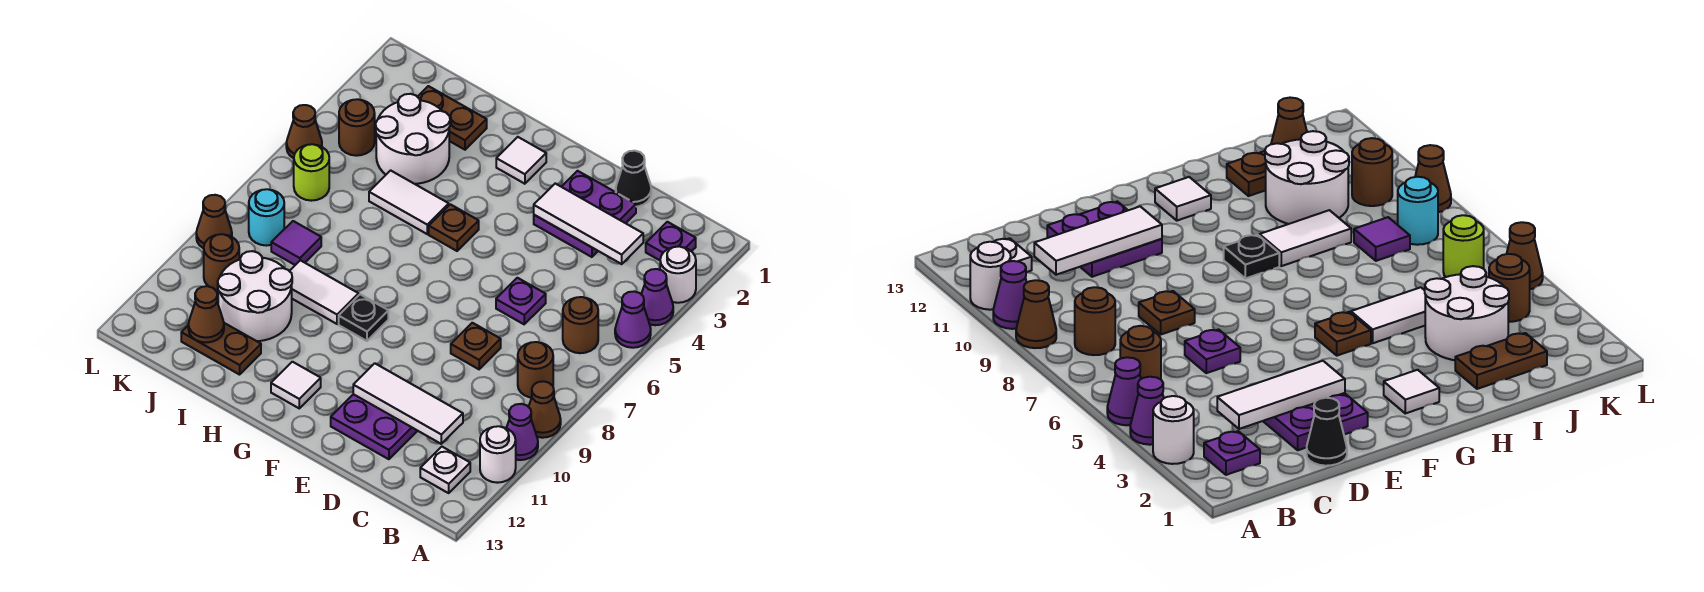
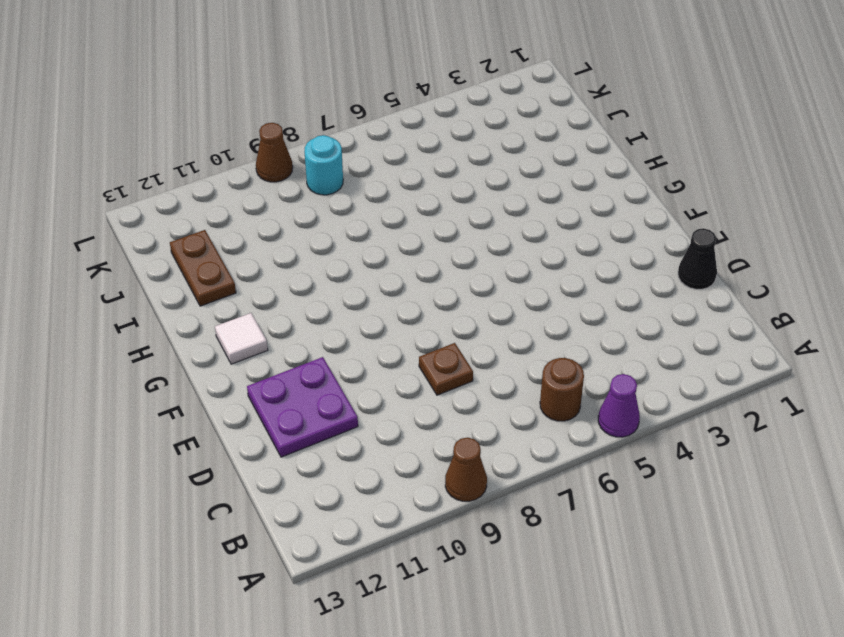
none -> white round brick A3 level 1
none -> purple cone A4 level 1
none -> purple cone A10 level 1
none -> white round brick A11 level 1

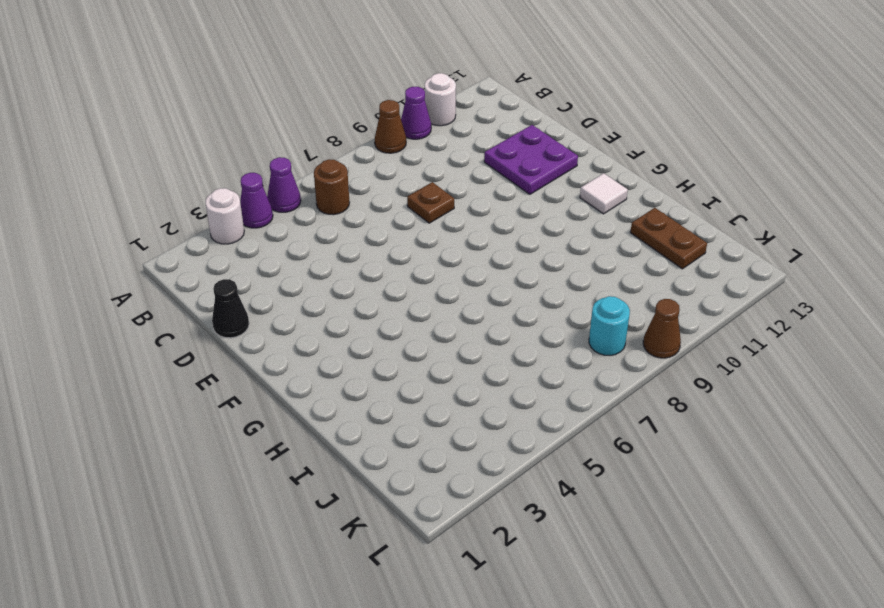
none -> purple plate B2 level 1
none -> brown round brick B8 level 1
none -> white plate B12 level 1
none -> purple plate D2:E3 level 1

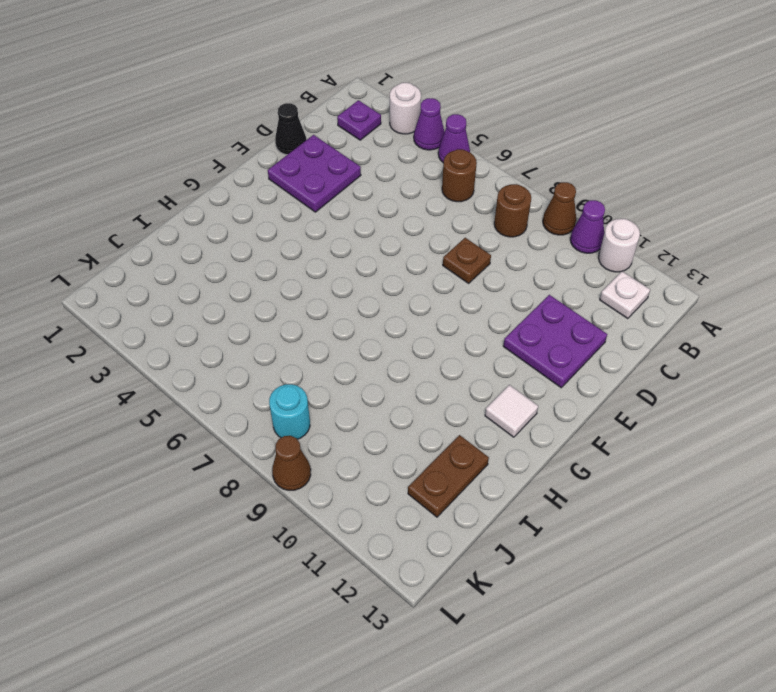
none -> purple plate D6 level 1
none -> white tile G2 level 1
none -> brown plate G5 level 1
none -> black plate G9 level 1

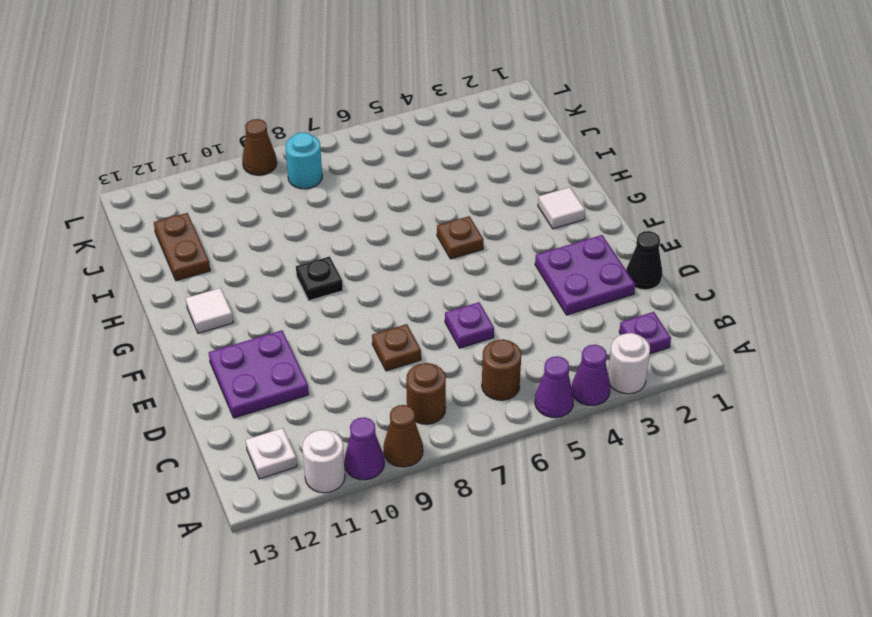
none -> white tile H5:I5 level 1
none -> white tile H9:I9 level 1
none -> brown plate I2:J2 level 1
none -> white round brick I3:J4 level 1

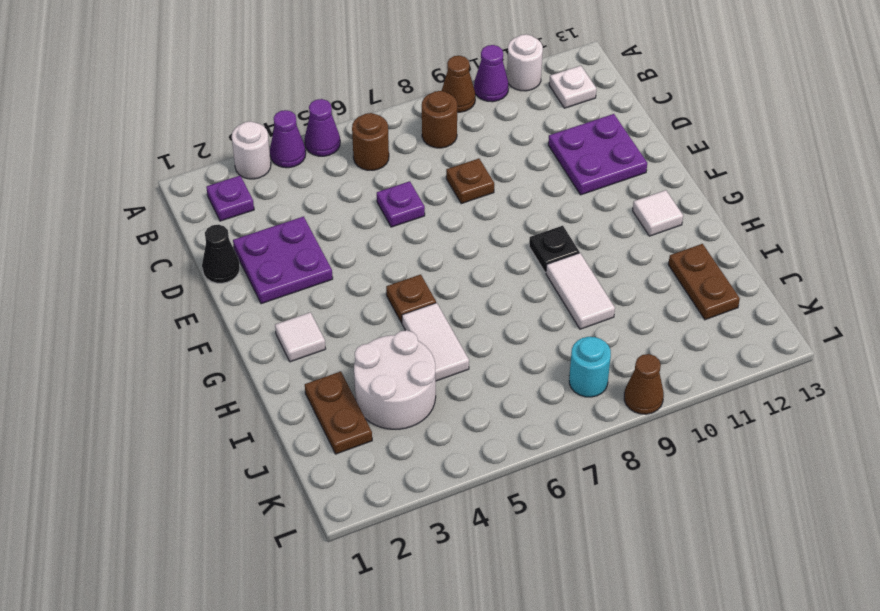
none -> white round brick I10:J11 level 1
none -> purple tile J8 level 1
none -> brown round brick K4 level 1
none -> lime round brick K6 level 1

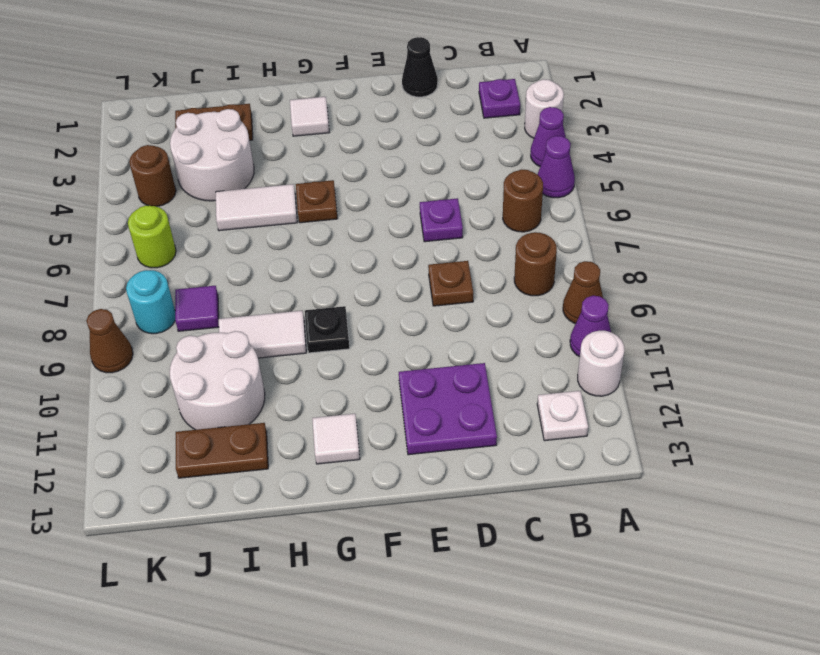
none -> purple plate D2:E3 level 1
none -> brown round brick K10 level 1
none -> brown cone L5 level 1
none -> white tile C3:E3 level 2

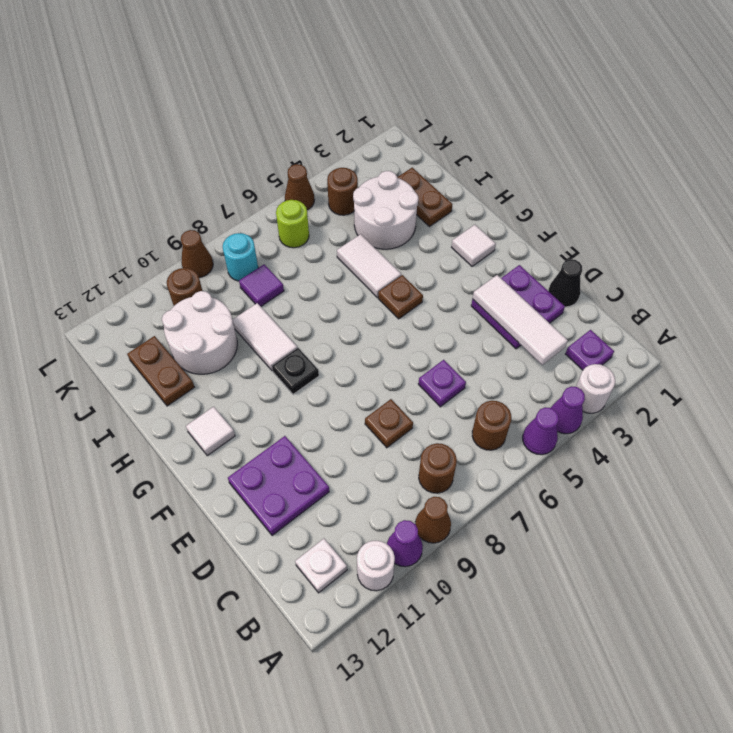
none -> white tile C11:E11 level 2
none -> brown cone J12 level 2

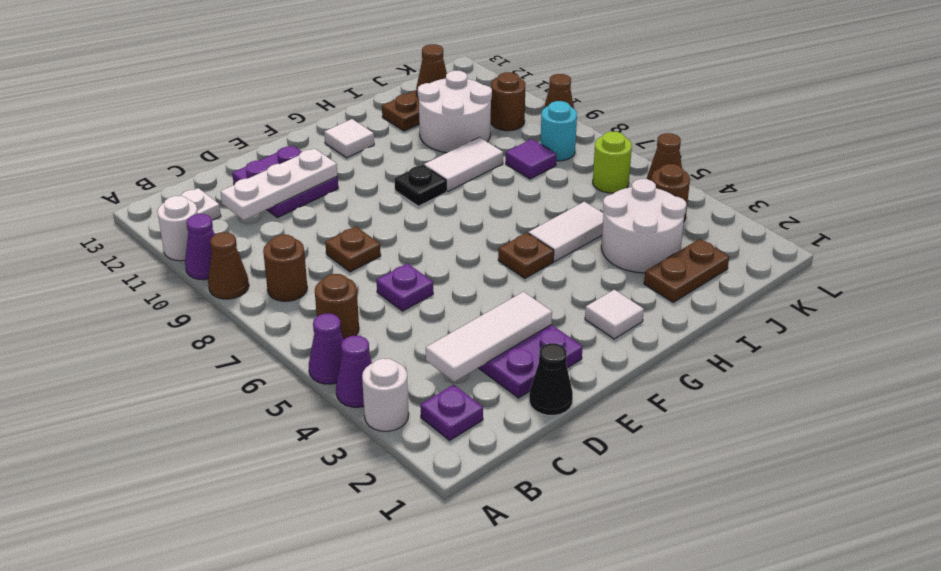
white plate C11:E11 level 2 -> white tile C11:E11 level 2

